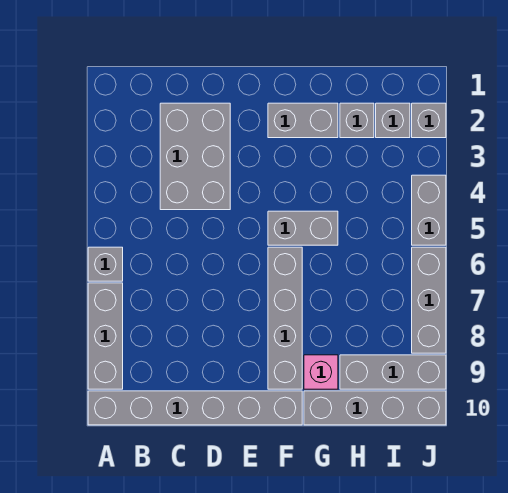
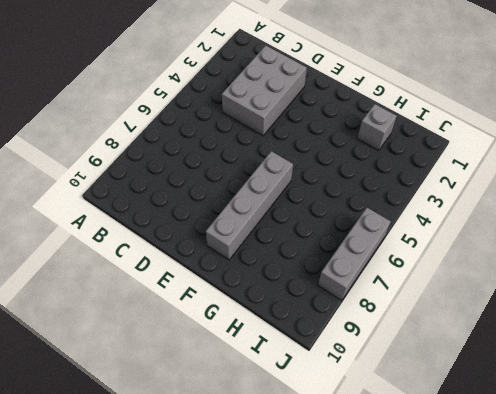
none -> grey brick A6 level 1
none -> grey brick A7:A9 level 1
none -> grey brick A10:F10 level 1

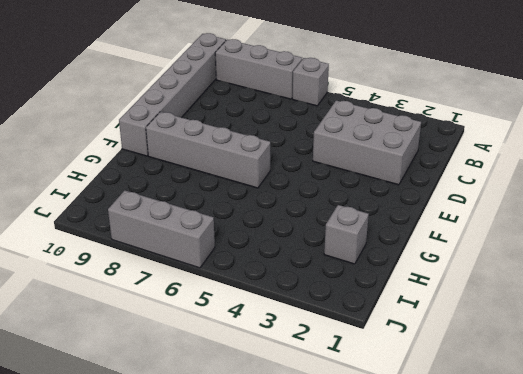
none -> grey brick F2:G2 level 1
none -> grey brick F5:G5 level 1
none -> pink brick G9 level 1

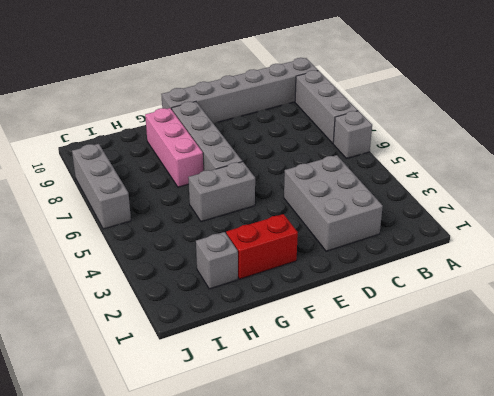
red brick F2:G2 level 1 -> grey brick F2:G2 level 1
pink brick G7:G9 level 1 -> pink brick G9 level 1
none -> grey brick G10:J10 level 1
none -> grey brick H9:J9 level 1
none -> grey brick I2 level 1

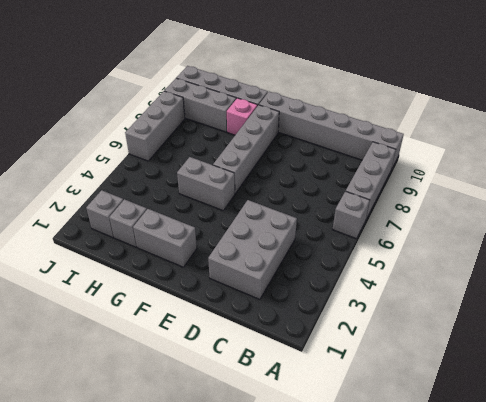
none -> grey brick J2 level 1
none -> grey brick J4:J5 level 1

